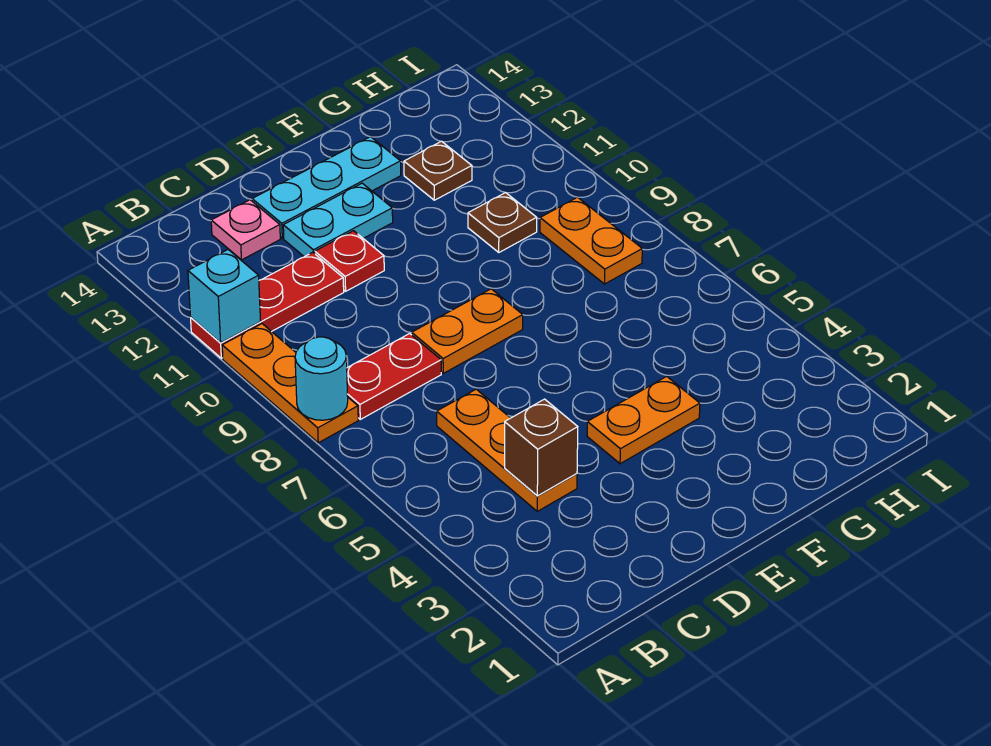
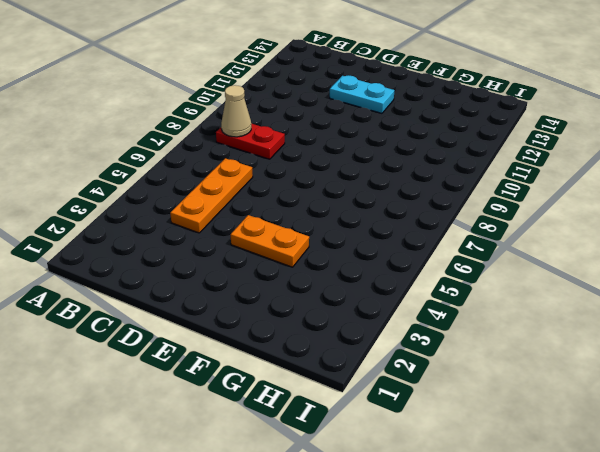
tan cone B8 level 2 -> none
none -> orange plate A8:A10 level 1
none -> red plate A11:C11 level 1
none -> pink plate C13 level 1

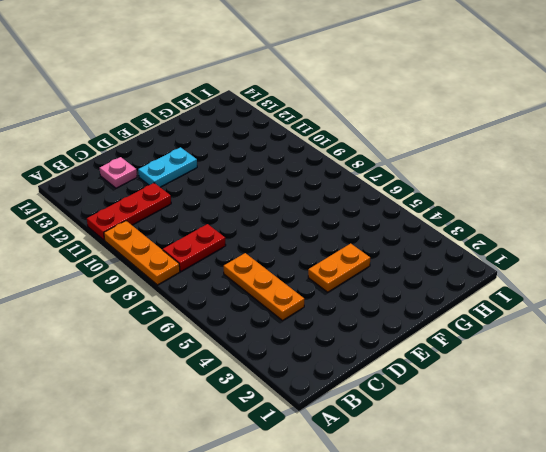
none -> orange plate D8:E8 level 1
none -> red plate D11 level 1
none -> cyan plate D13:F13 level 1

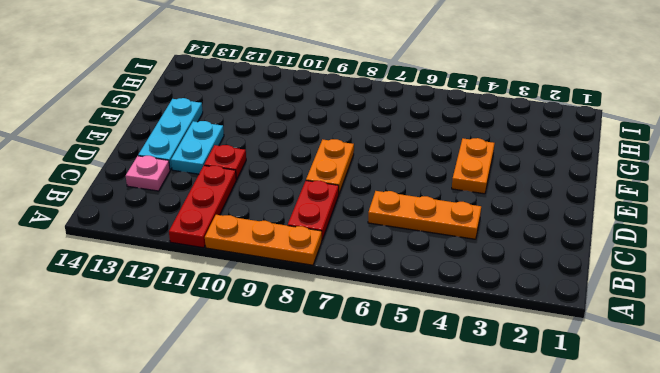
none -> brown plate G10 level 1
none -> brown plate G12 level 1
none -> orange plate H8:H9 level 1

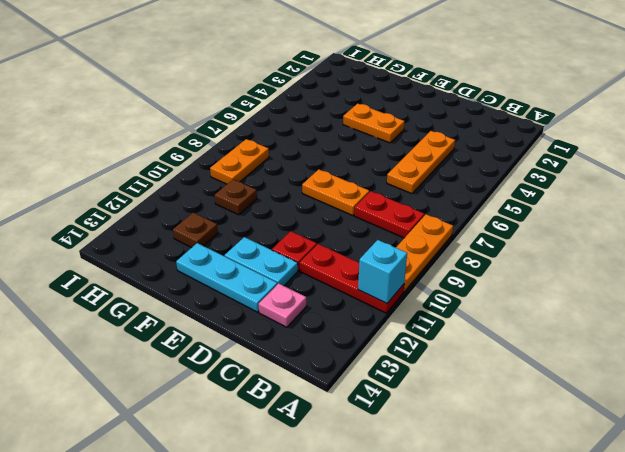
none -> cyan round brick A8 level 2
none -> brown brick C4 level 2

